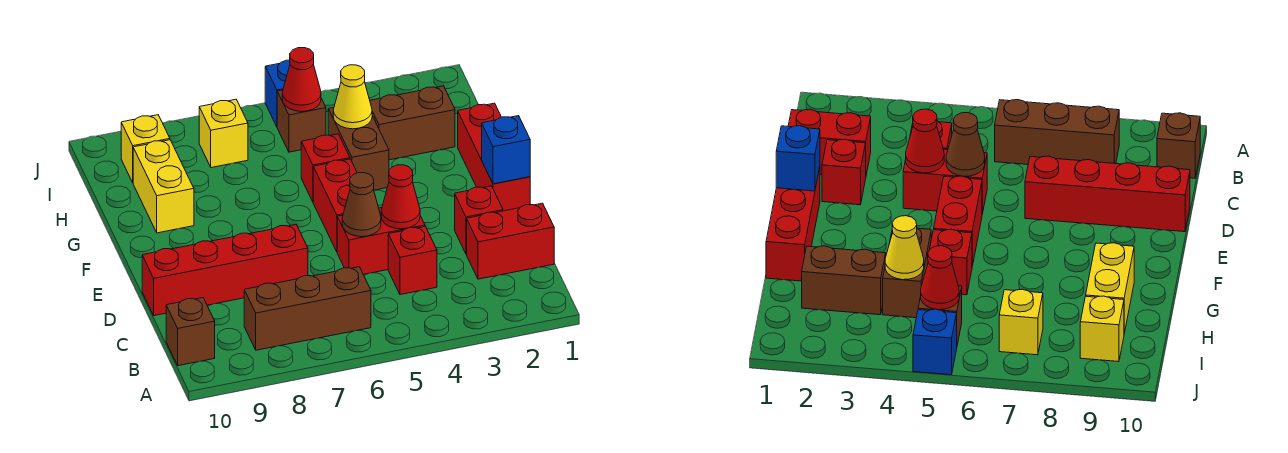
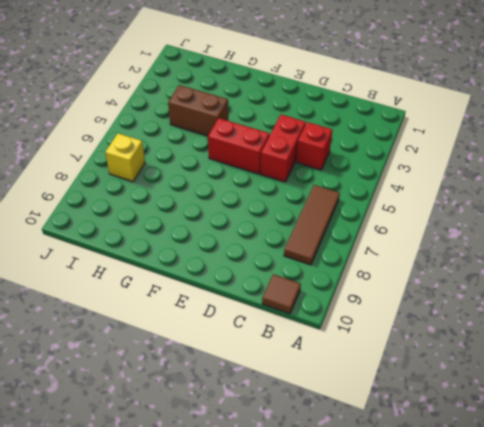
brown tile B6:B8 level 1 -> brown brick B6:B8 level 1
brown tile B10 level 1 -> brown brick B10 level 1
none -> red brick C1:C2 level 1
none -> red brick D2 level 1
none -> red brick D7:D10 level 1

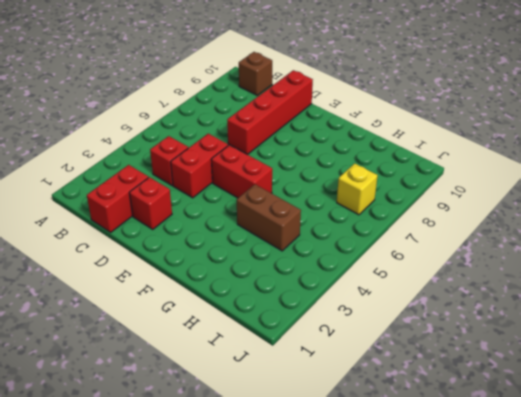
none -> brown brick B6:B8 level 1
none -> red brick E1:G1 level 1
none -> red brick G5 level 1

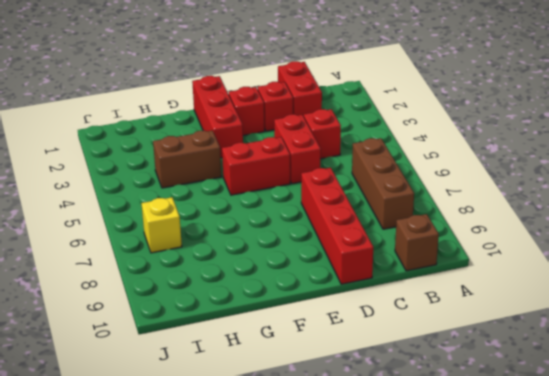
red brick E2 level 1 -> red brick G5 level 1
red brick F1:F3 level 1 -> red brick E1:G1 level 1
none -> yellow brick G9:H9 level 1
none -> brown brick H2:H3 level 1
none -> brown brick I5 level 1

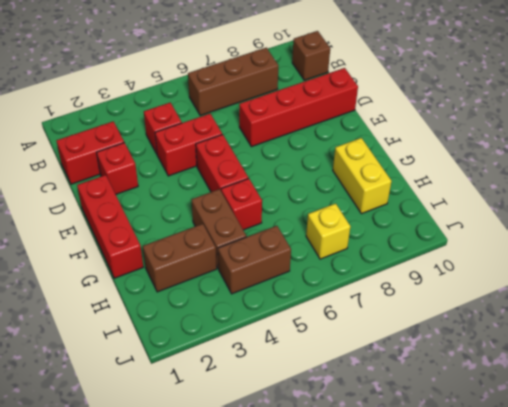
brown brick I4:I5 level 1 -> brown brick I5 level 1
none -> yellow brick I9 level 1
none -> blue brick J5 level 1
none -> red cone D4 level 2

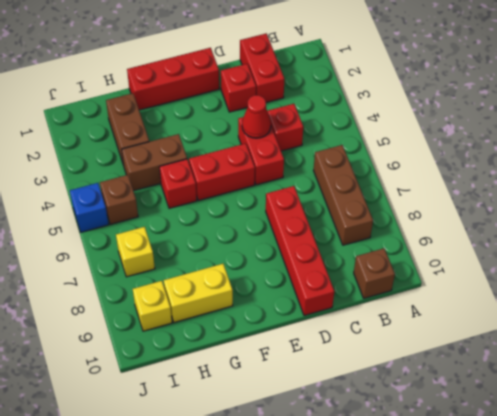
none -> brown cone D5 level 2
none -> blue brick E1 level 2
none -> yellow cone H4 level 2

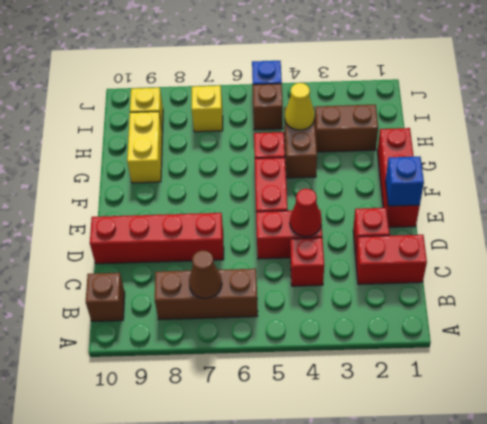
brown cone B7 level 2 -> brown cone D5 level 2
none -> red cone I5 level 2

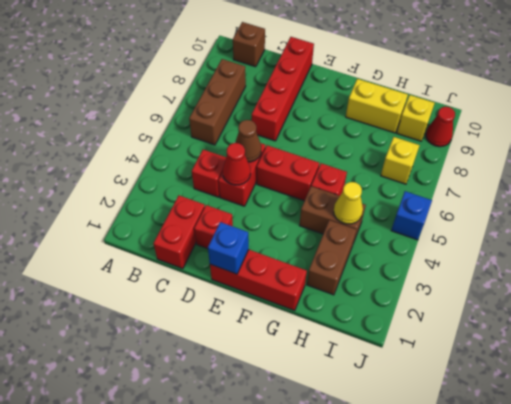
red cone J9 level 1 -> red cone I5 level 2
none -> brown brick I5 level 1

